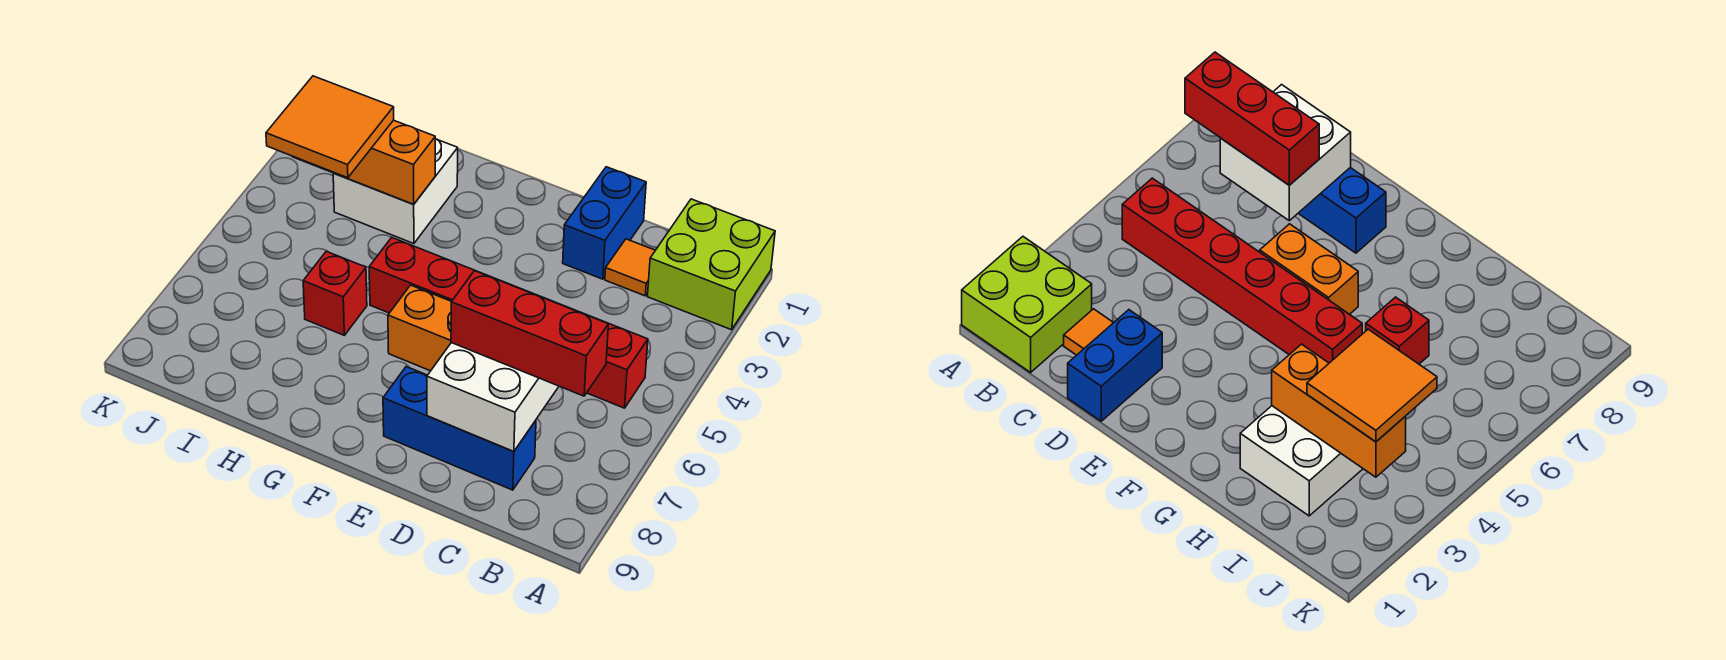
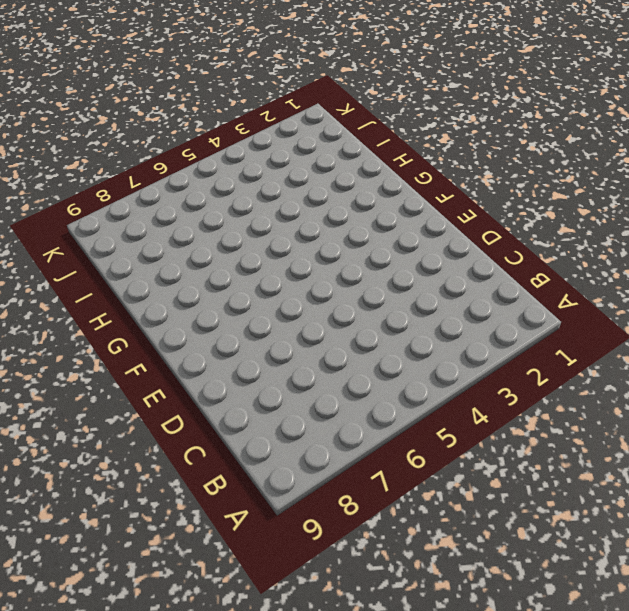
none -> lime brick A1:B2 level 1
none -> red brick B5:G5 level 1
none -> orange tile C2 level 1

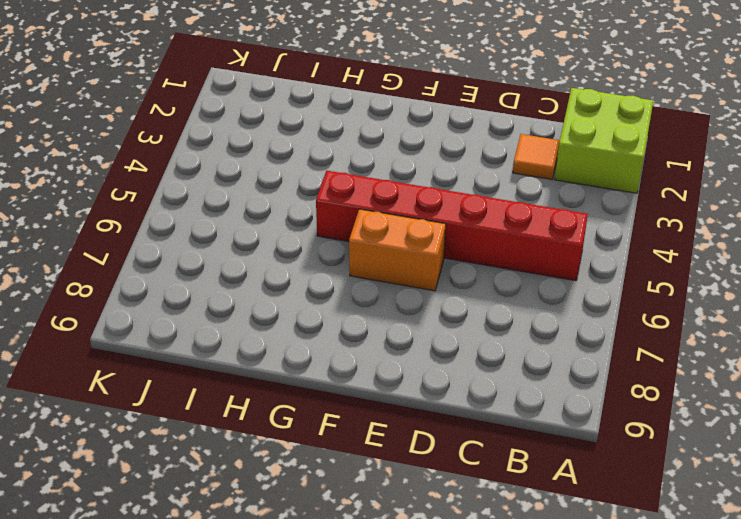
none -> blue brick C8:E8 level 1
none -> blue brick D1:D2 level 1
none -> white brick H2:I3 level 1

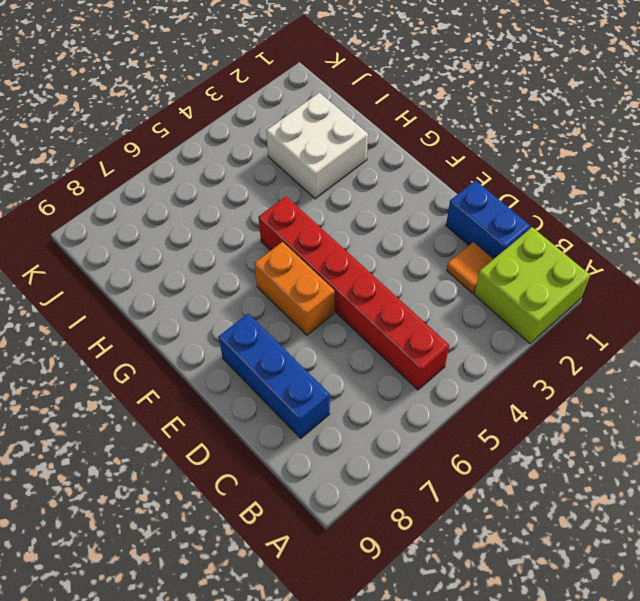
blue brick C1:D1 level 1 -> blue brick D1:D2 level 1
none -> red brick H6 level 1
none -> white brick C7:D8 level 2
none -> orange brick H3:J3 level 2

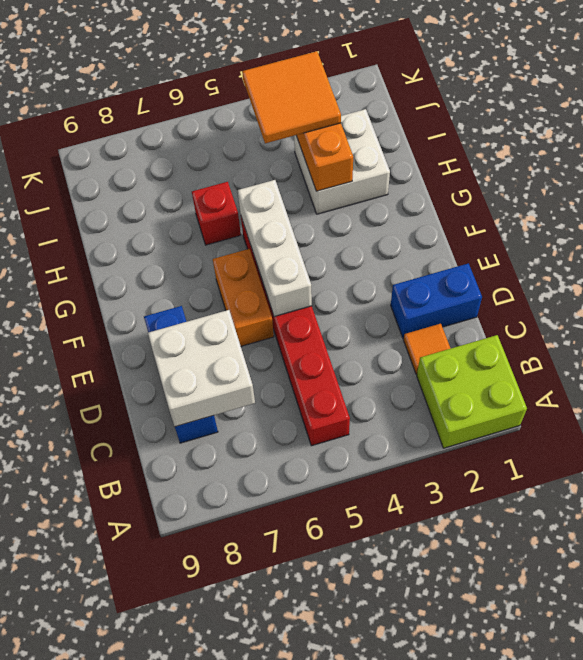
white brick E5:G5 level 2 -> none
none -> red brick B7:D7 level 3

